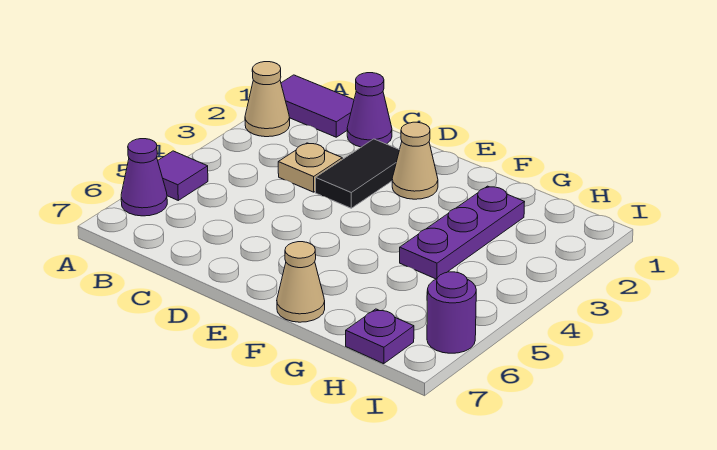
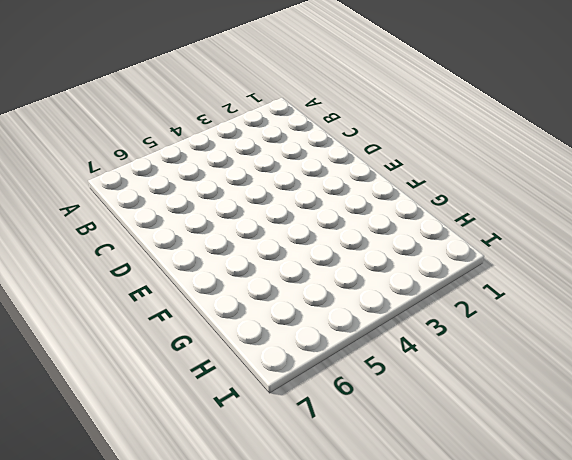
none -> purple tile A1:B1 level 1
none -> tan cone A2 level 1
none -> purple tile A5 level 1

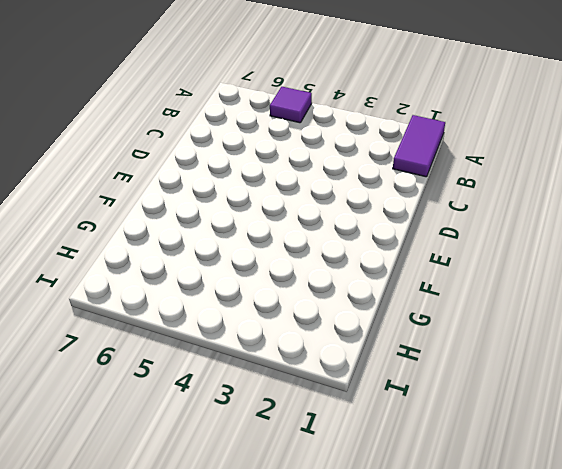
none -> tan cone A2 level 1
none -> purple cone A6 level 1
none -> purple cone C1 level 1

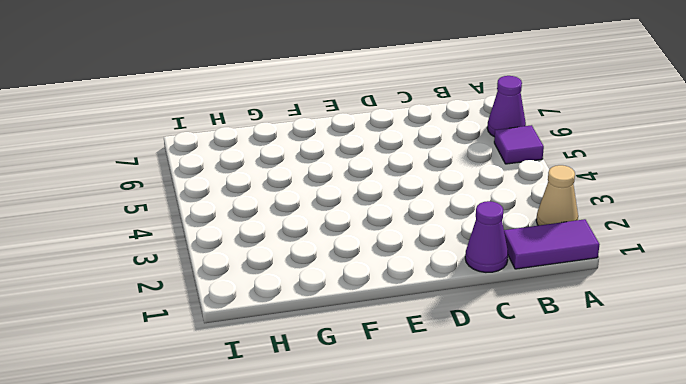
none -> tan plate C3 level 1
none -> black tile D2:D3 level 1
none -> tan cone E2 level 1

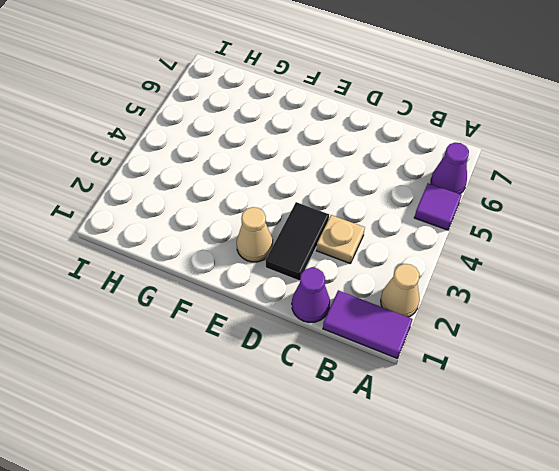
none -> tan cone F7 level 1
none -> purple plate G2:G4 level 1
none -> purple plate H7 level 1

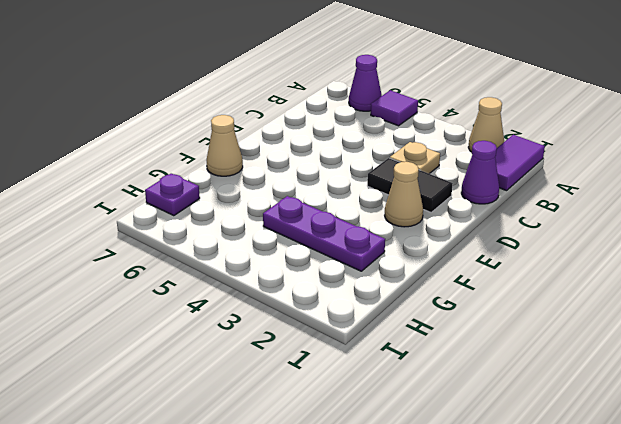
none -> purple round brick I6 level 1

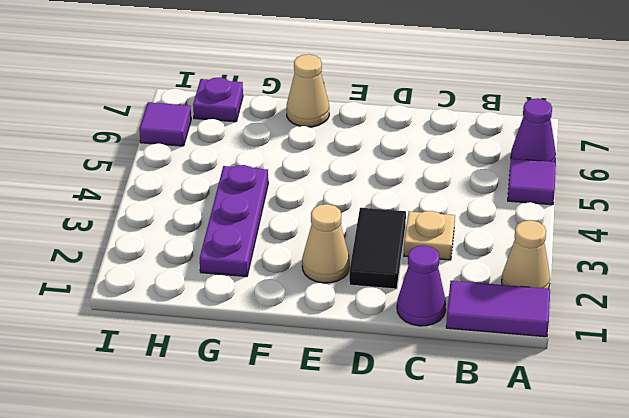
purple tile I6 level 1 -> purple round brick I6 level 1

